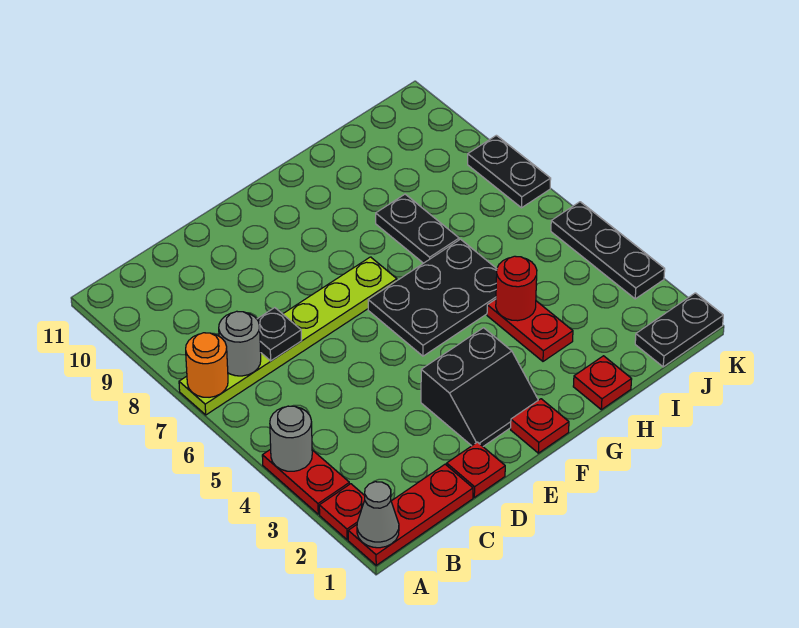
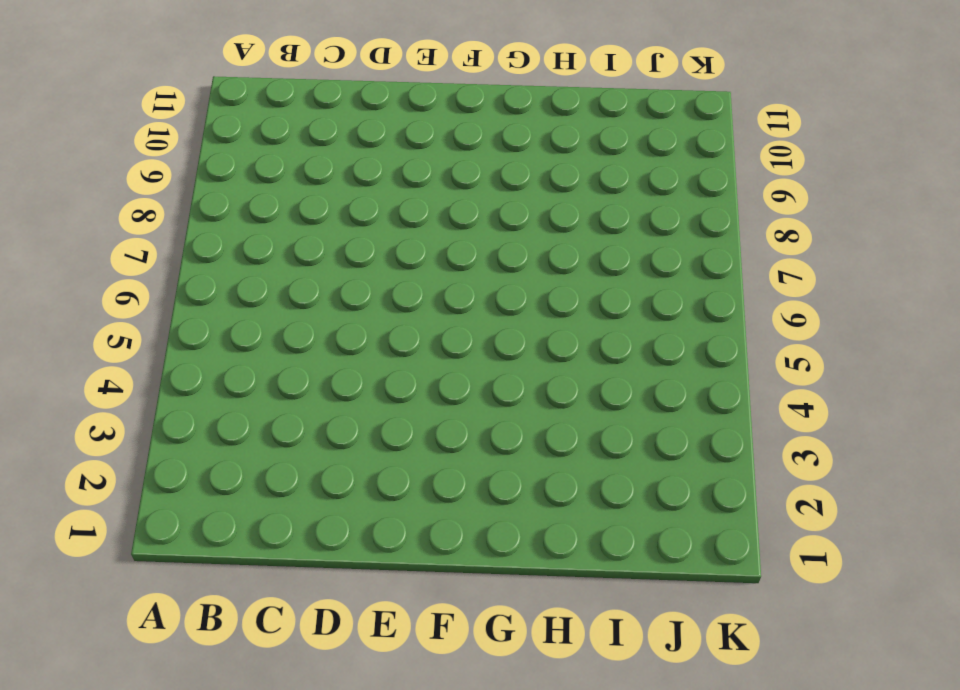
none -> red plate A1:C1 level 1
none -> red plate A2 level 1
none -> red plate A3:A4 level 1

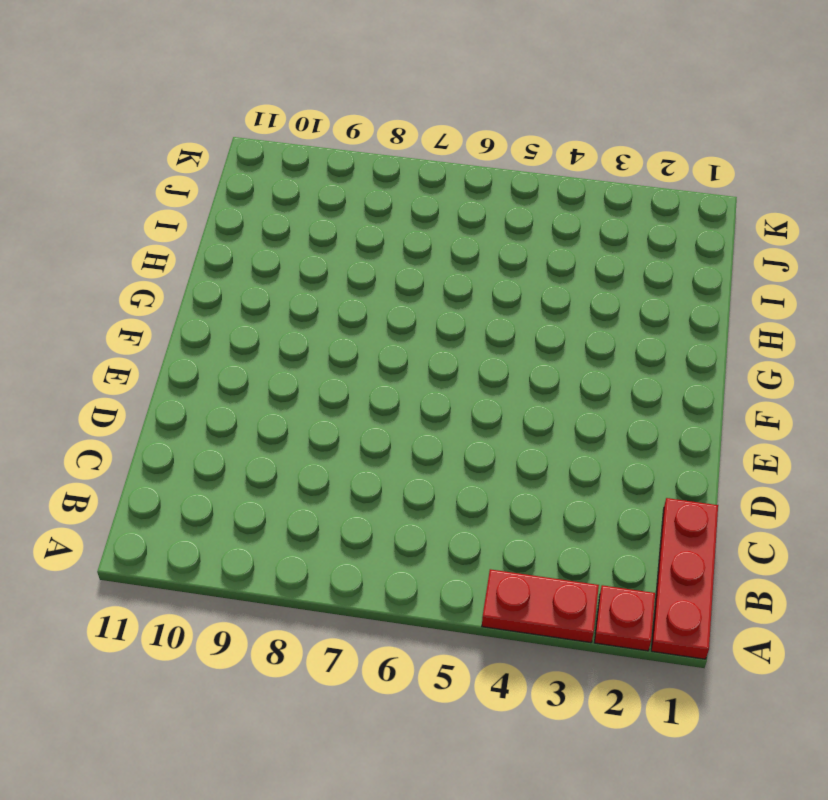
none -> lime plate A7:F7 level 1
none -> red plate D1 level 1
none -> black slope E2:F3 level 1 top 3

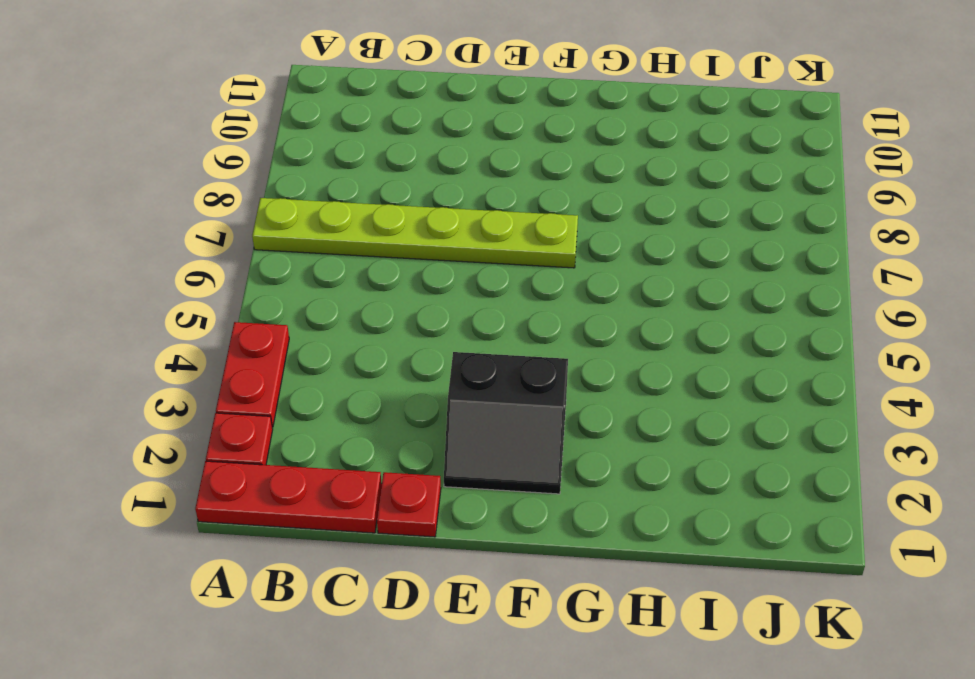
none -> red plate F1 level 1
none -> black plate F5:H6 level 1
none -> red plate H1 level 1

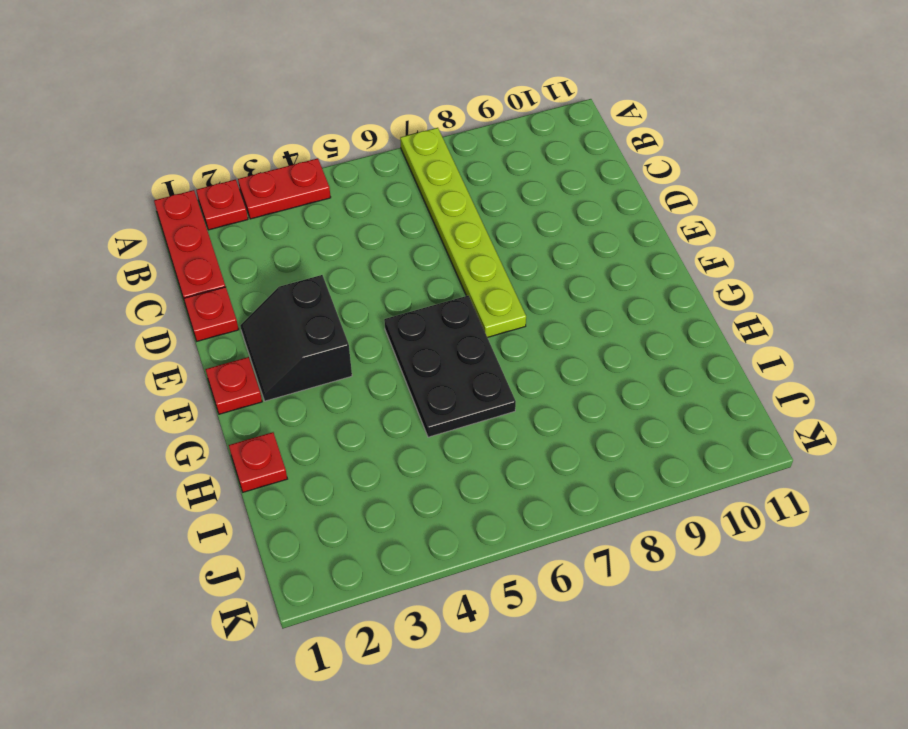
none -> red plate H3:H4 level 1
none -> black plate H7:H8 level 1
none -> black plate J1:K1 level 1

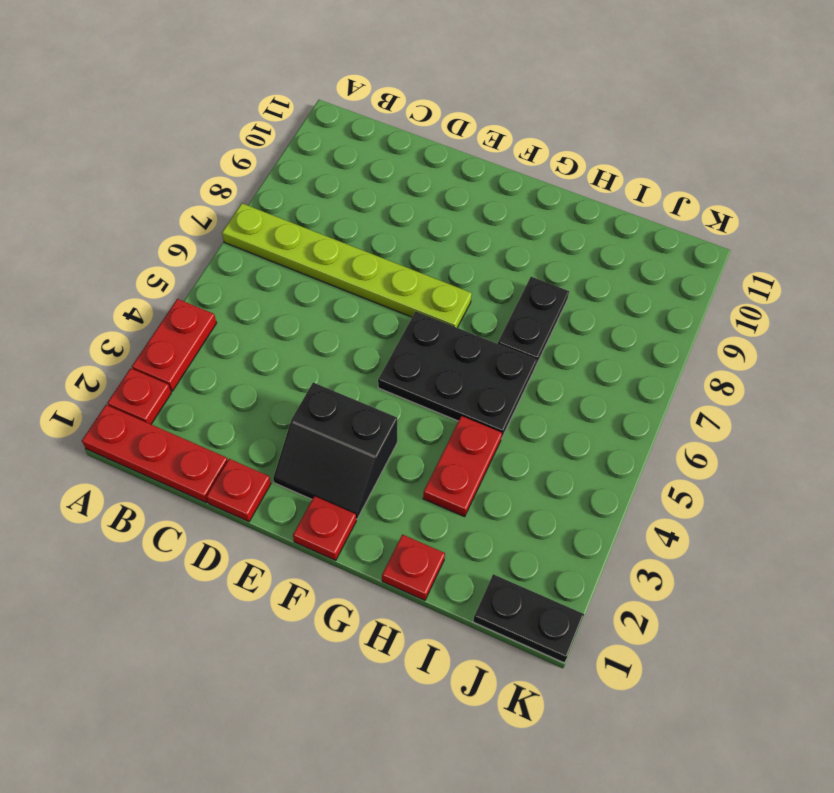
none -> black plate K3:K5 level 1
none -> black plate K7:K8 level 1
none -> grey cone A1 level 2

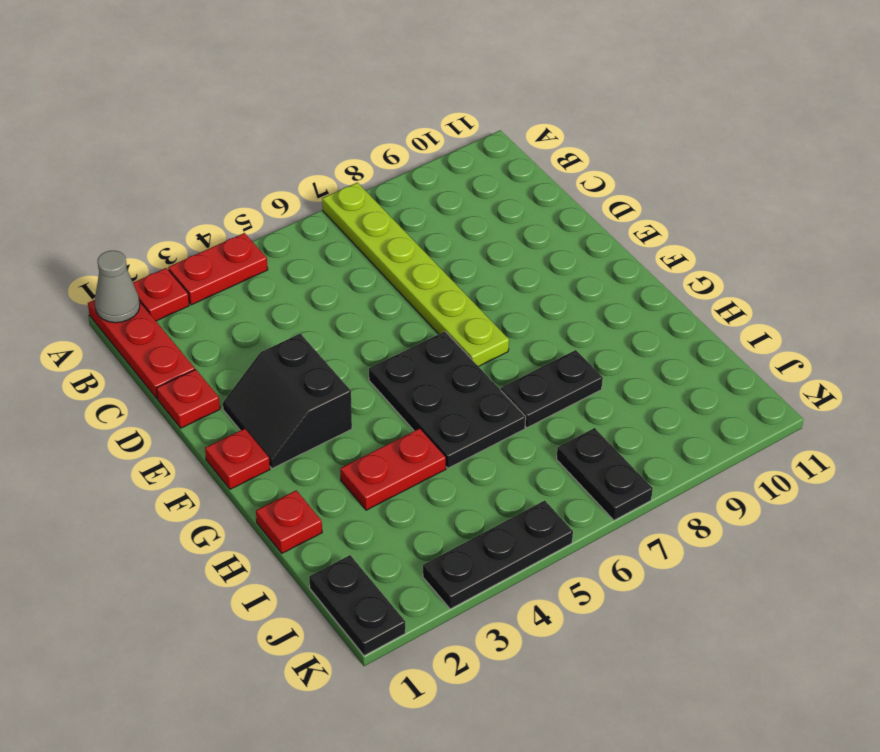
black plate J7:K7 level 1 -> black plate K7:K8 level 1
none -> grey round brick A4 level 2
none -> orange round brick A7 level 2
none -> grey round brick B7 level 2

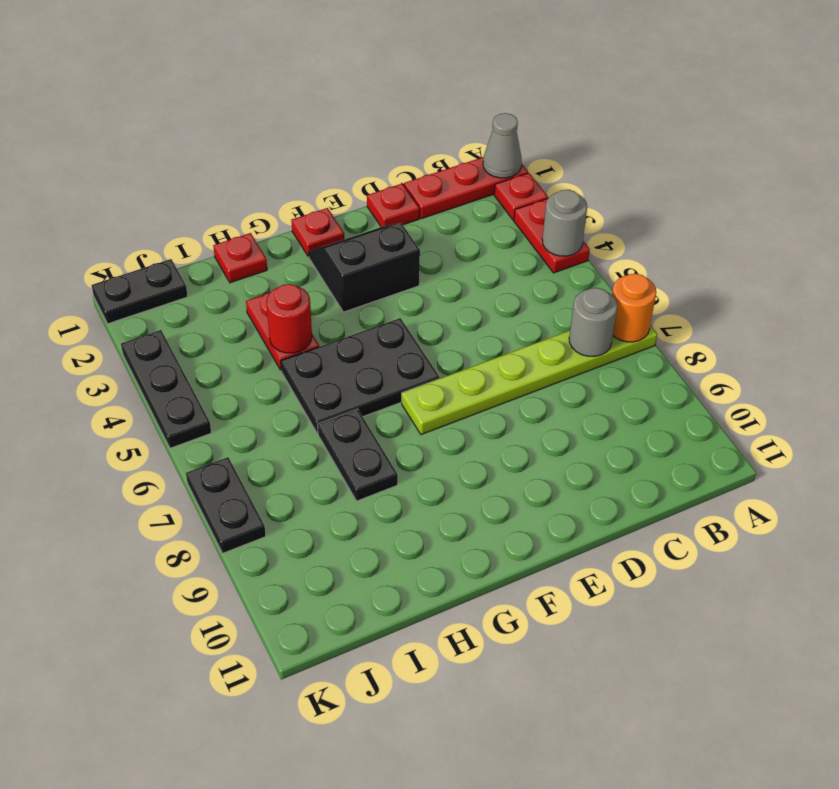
none -> black plate C7 level 2

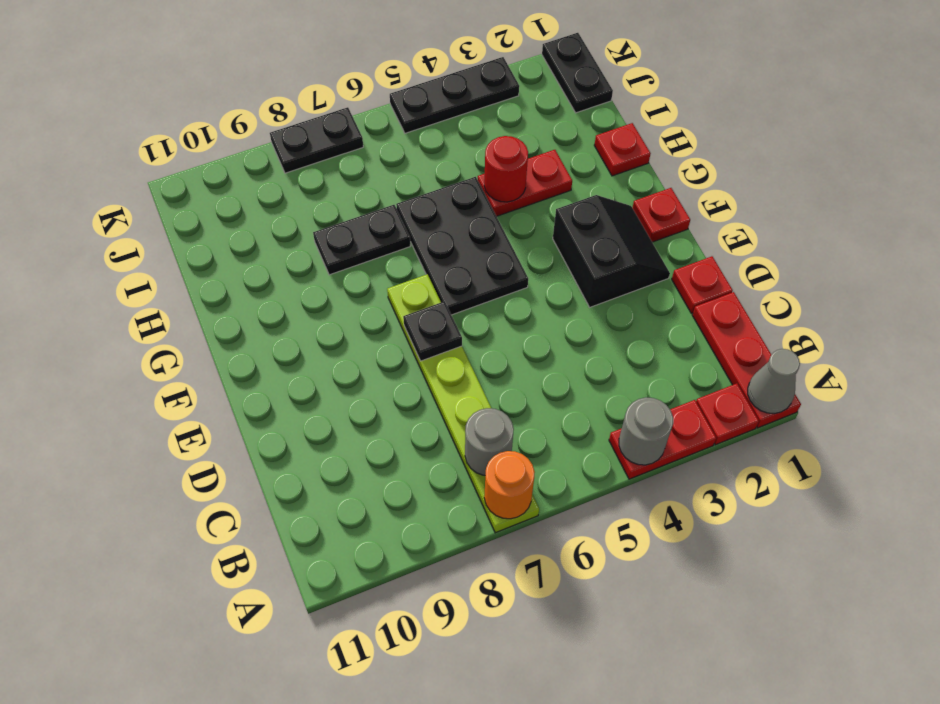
black plate E7 level 2 -> black plate C7 level 2

